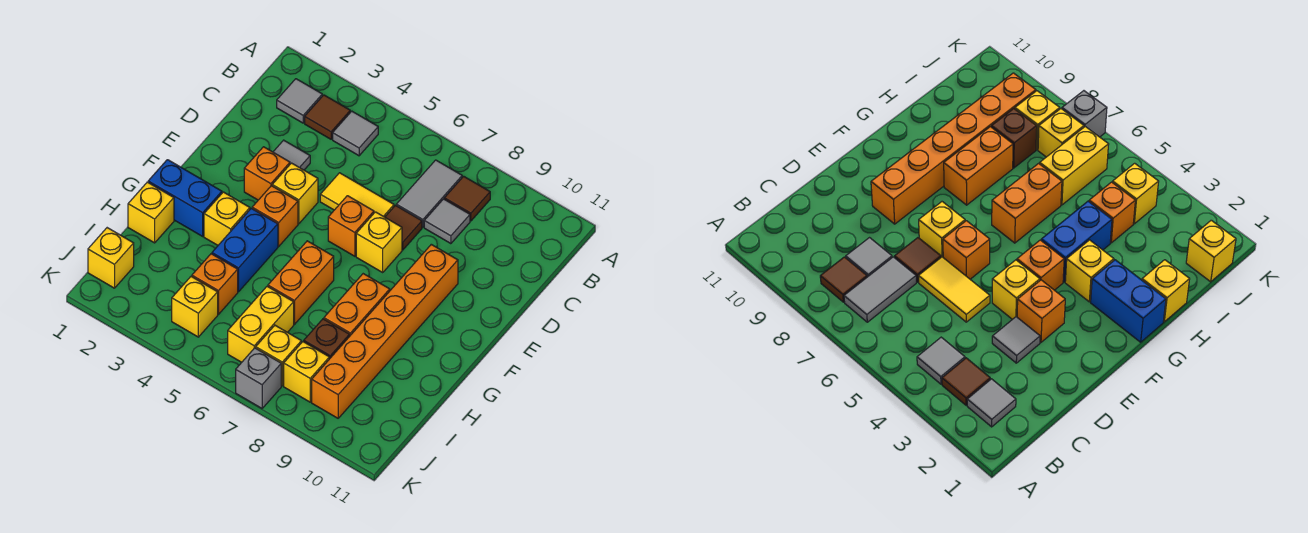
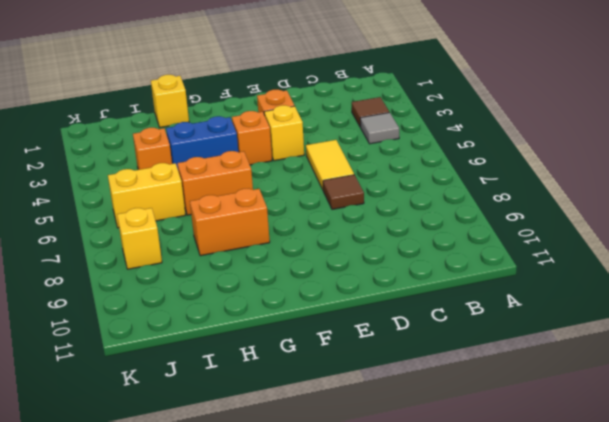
none -> grey tile B2 level 1
none -> grey tile B7:C7 level 1
none -> brown tile B8 level 1

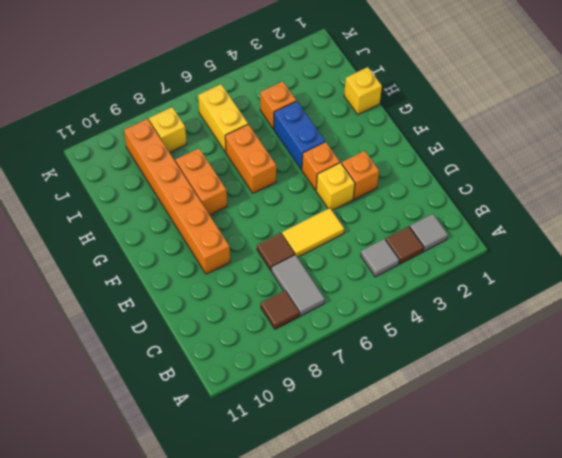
none -> grey tile C8 level 1
none -> grey tile D3 level 1
none -> orange brick E6 level 1

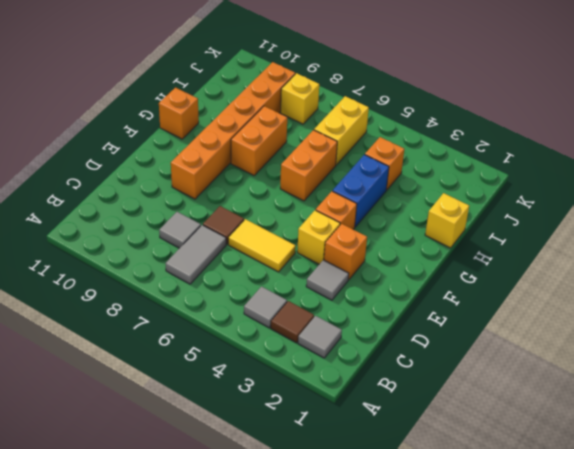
orange brick G11 level 1 -> orange brick E6 level 1
none -> brown tile B8 level 1
none -> yellow brick E7 level 1
none -> blue brick G1:G2 level 1

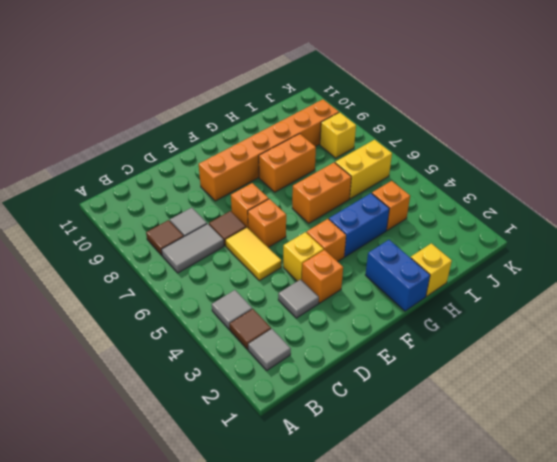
orange brick E7 level 1 -> yellow brick E7 level 1
none -> yellow brick G3 level 1
none -> brown brick I8 level 1
none -> yellow brick J1 level 1

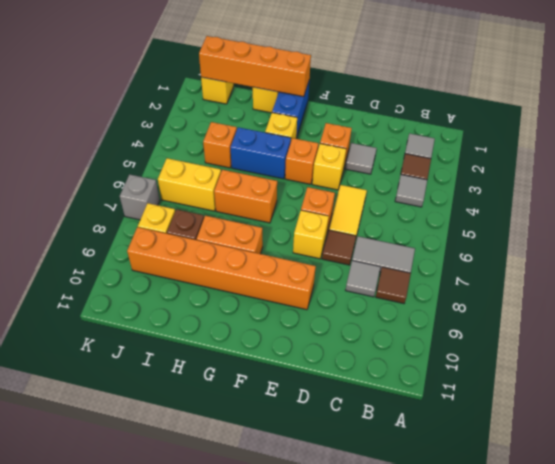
orange brick G1:J1 level 2 -> none
none -> yellow brick J4 level 1
none -> yellow brick J7 level 1

